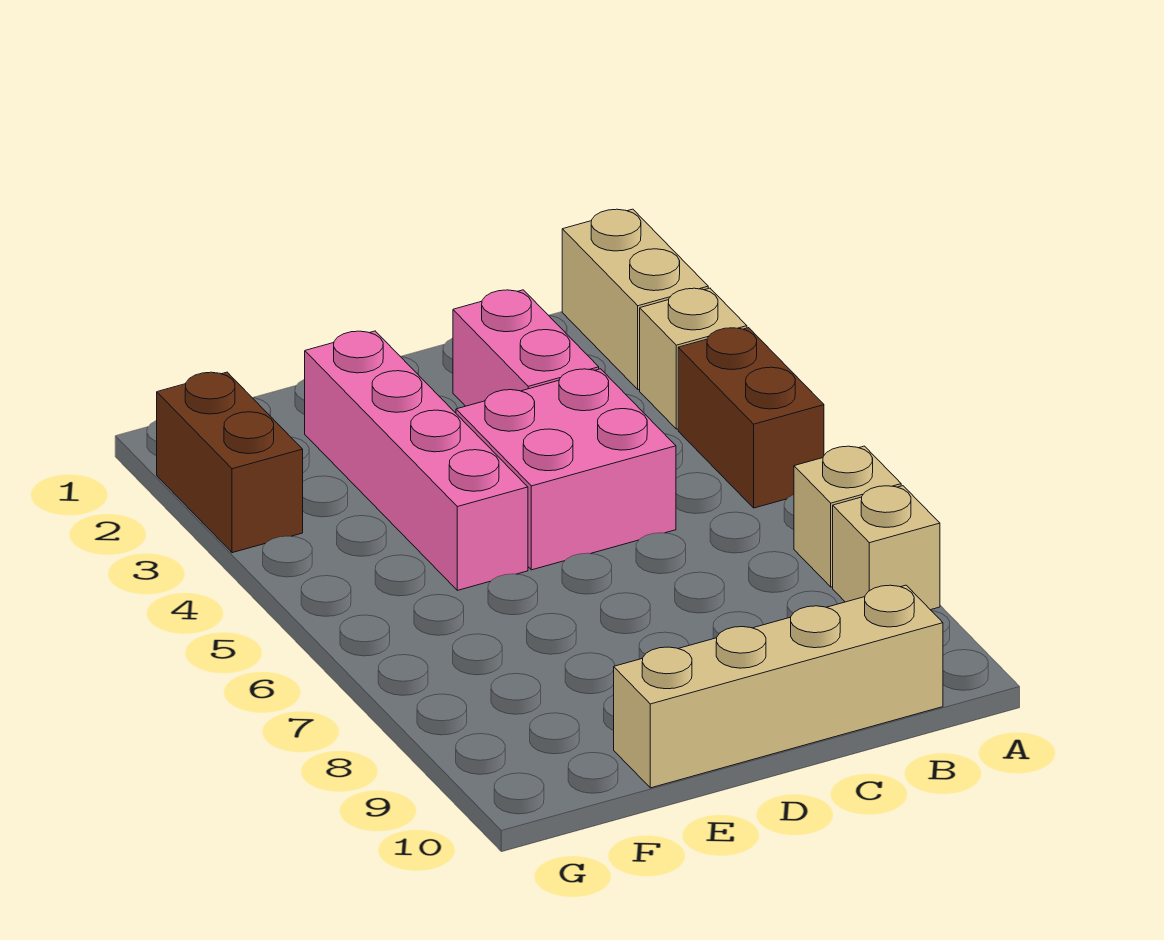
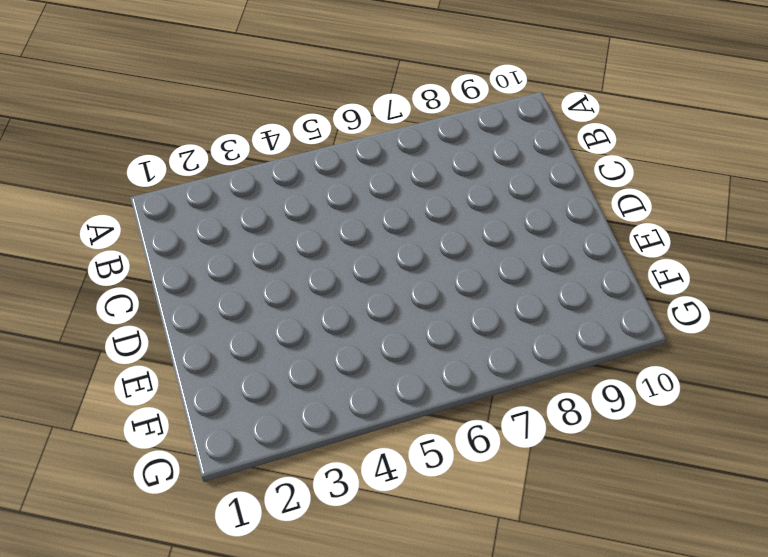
none -> tan brick A1:A2 level 1
none -> tan brick A3 level 1

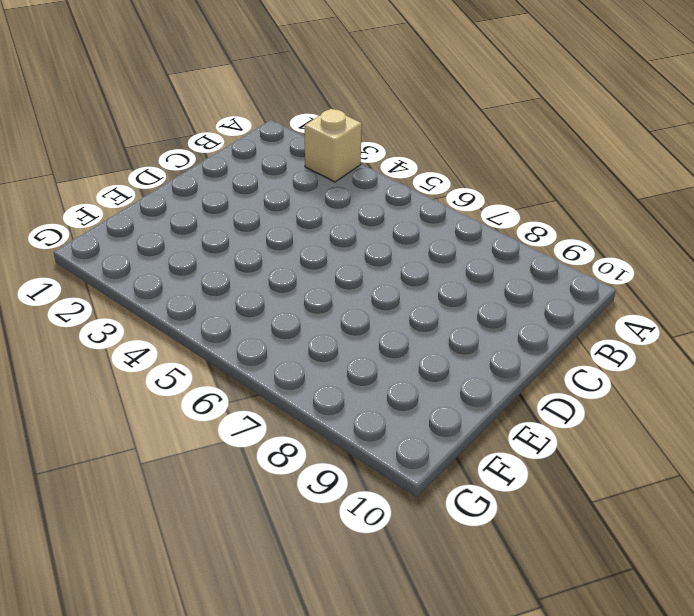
none -> tan brick A1:A2 level 1
none -> brown brick A4:A5 level 1

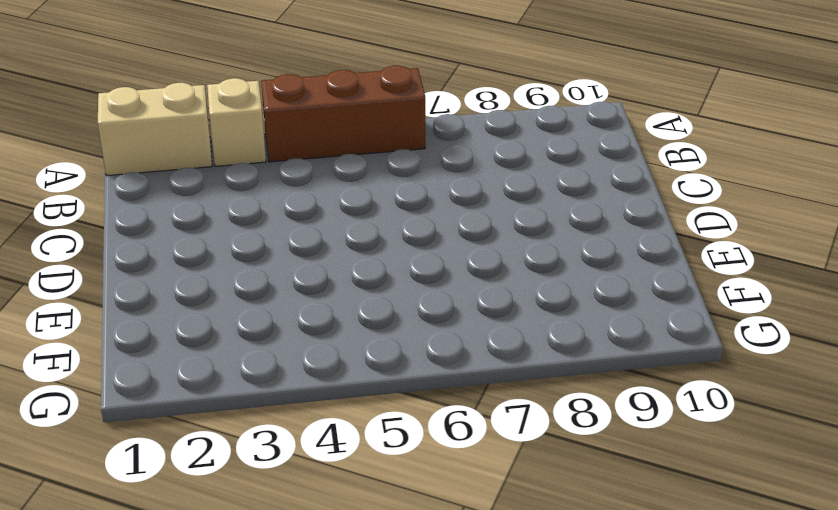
brown brick A4:A6 level 1 -> brown brick A4:A5 level 1
none -> tan brick A7 level 1
none -> tan brick A8 level 1

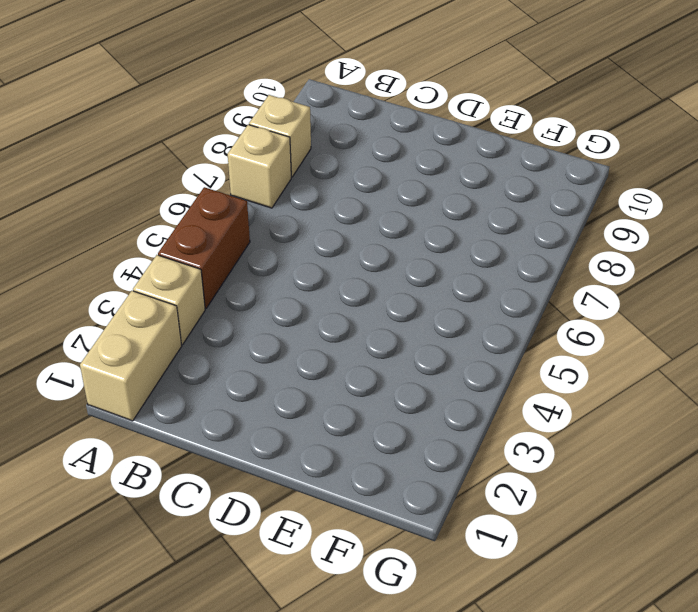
none -> tan brick B10:E10 level 1
none -> pink brick C2:C3 level 1

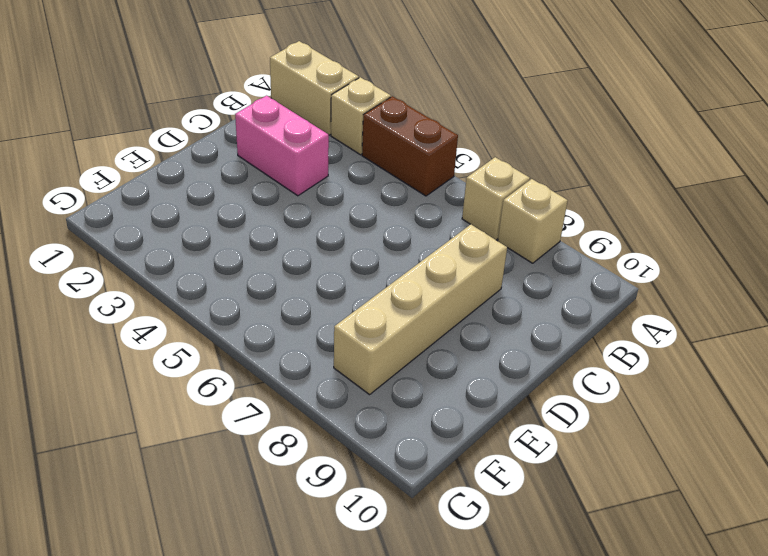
tan brick C8:F8 level 1 -> tan brick B10:E10 level 1
none -> pink brick C4:D5 level 1
none -> pink brick E2:E5 level 1

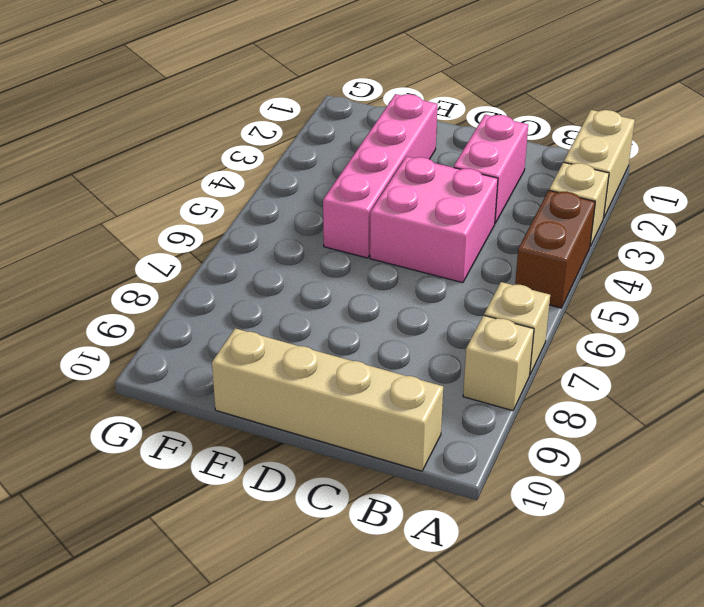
none -> brown brick G2:G3 level 1

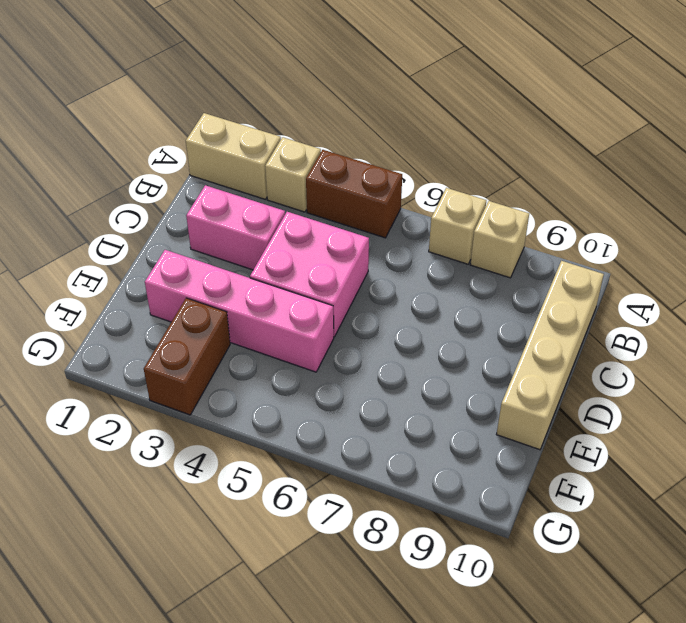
brown brick F3:G3 level 1 -> brown brick G2:G3 level 1

